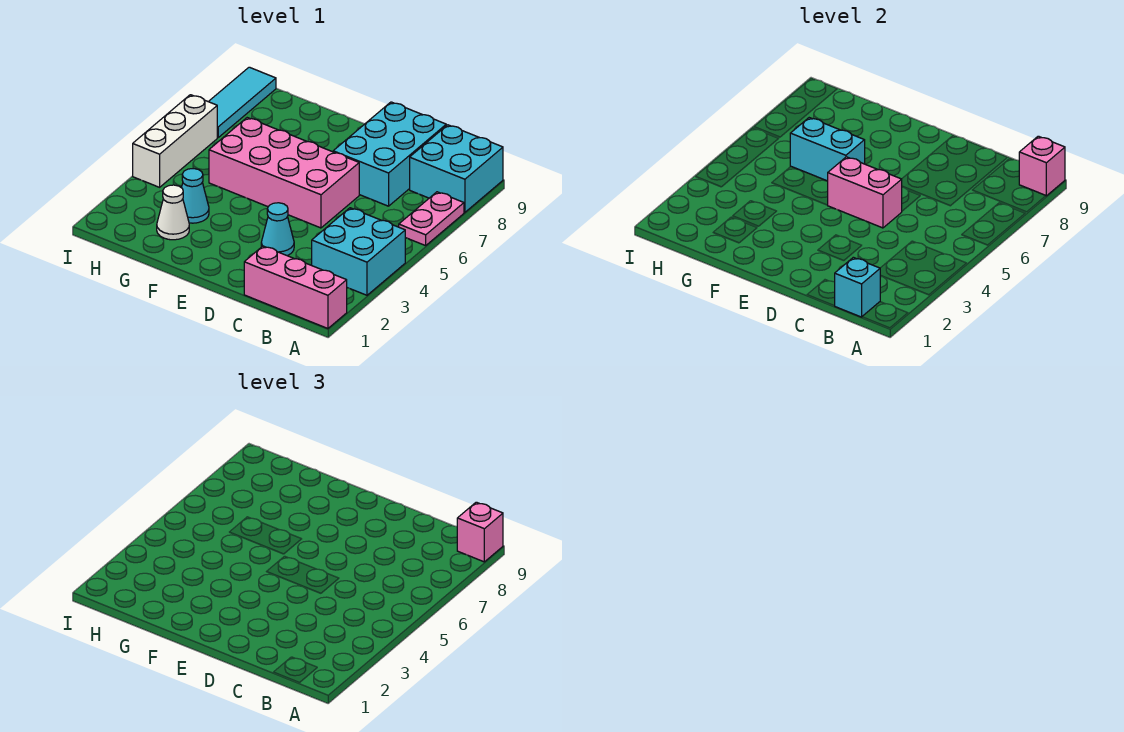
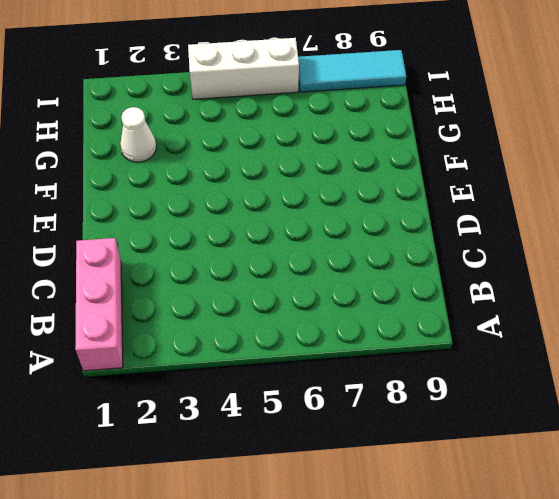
none -> cyan brick A3:B4 level 1
none -> pink plate A6:A7 level 1
none -> cyan brick A8:B9 level 1

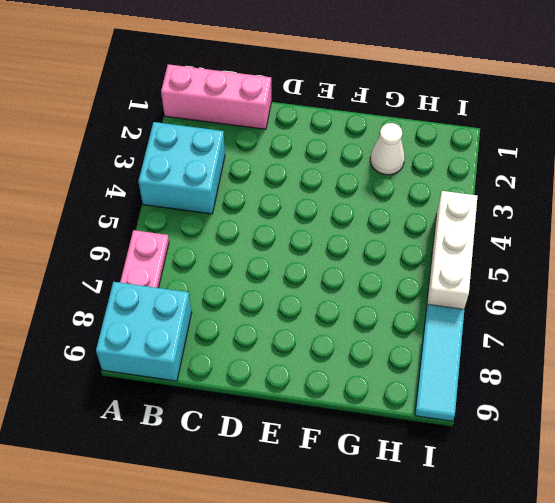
none -> cyan brick C7:D9 level 1
none -> cyan cone D3 level 1
none -> pink brick D5:G6 level 1

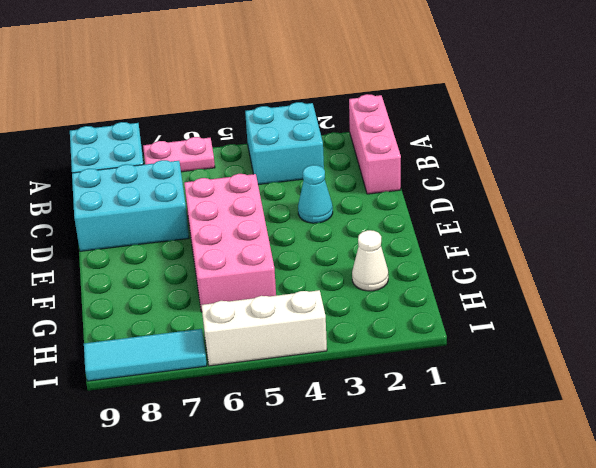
none -> cyan cone G3 level 1
none -> pink brick A9 level 2
none -> cyan brick B1 level 2

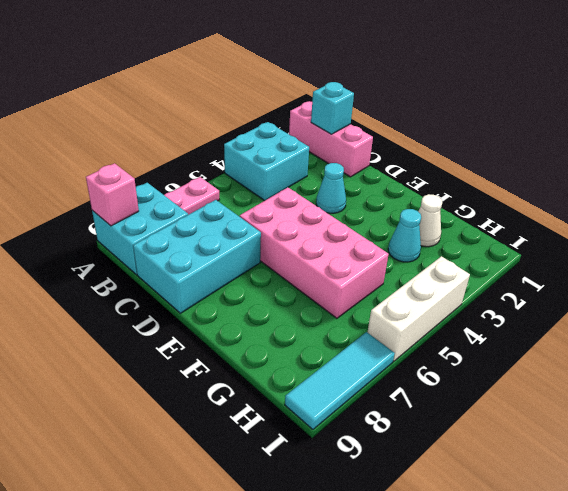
none -> pink brick D5:E5 level 2
none -> cyan brick F6:G6 level 2
none -> pink brick A9 level 3

